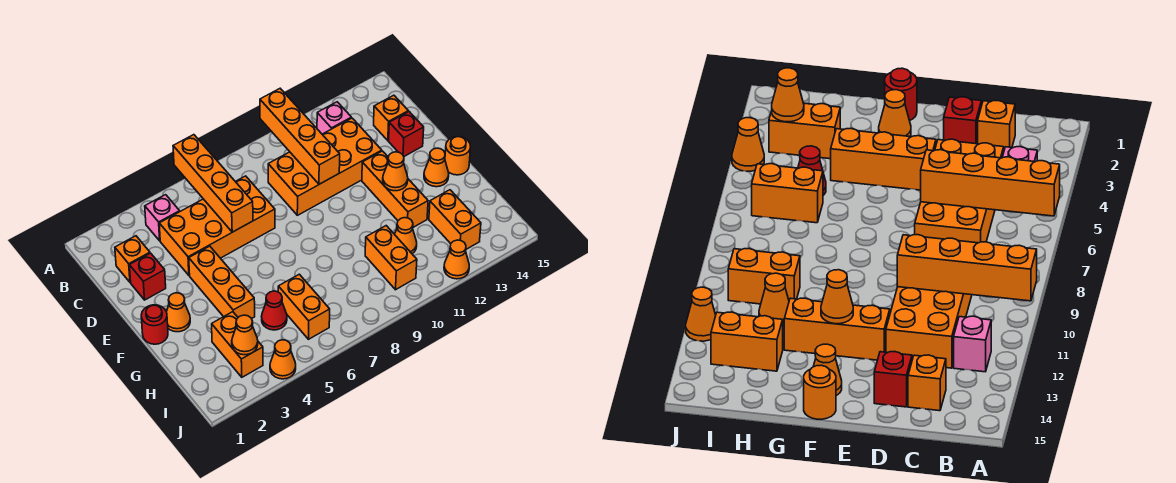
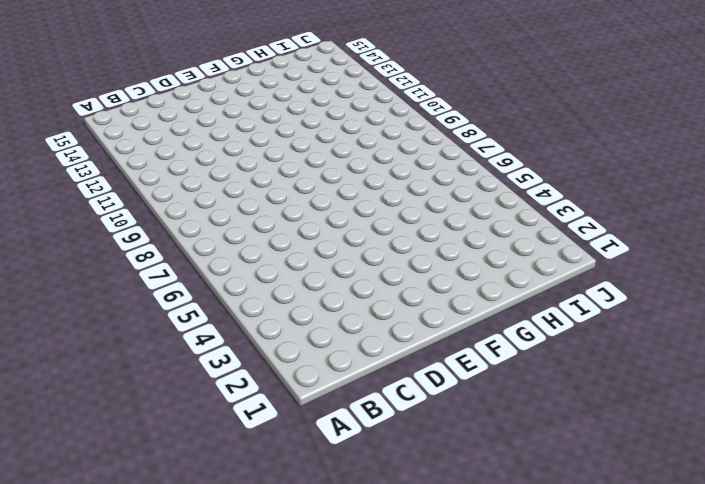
none -> pink brick B4 level 1
none -> pink brick B12 level 1
none -> orange brick C2 level 1

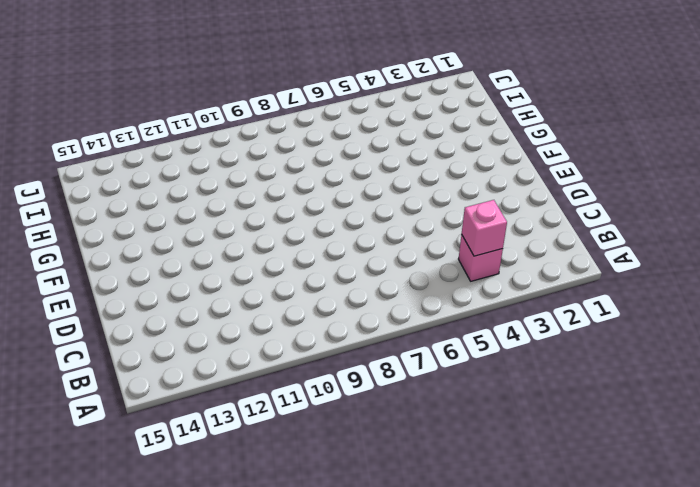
pink brick B4 level 2 -> pink brick B12 level 1
none -> orange brick C2 level 1
none -> orange brick C4:D7 level 1
none -> orange brick C9:D12 level 1

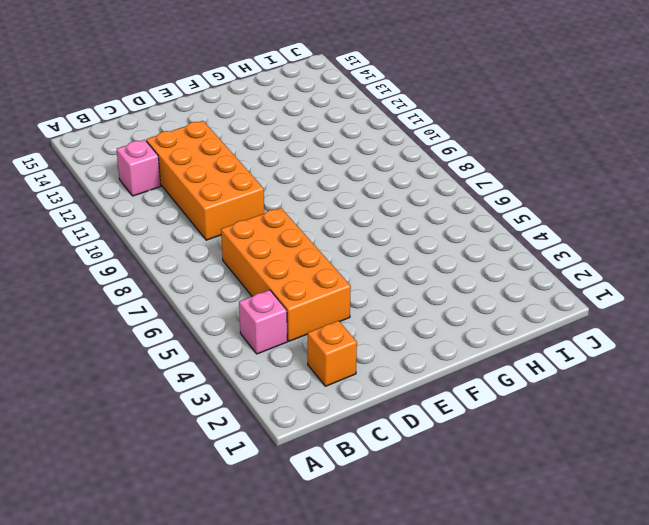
none -> orange brick C14 level 1
none -> red brick D2 level 1
none -> red brick D14 level 1

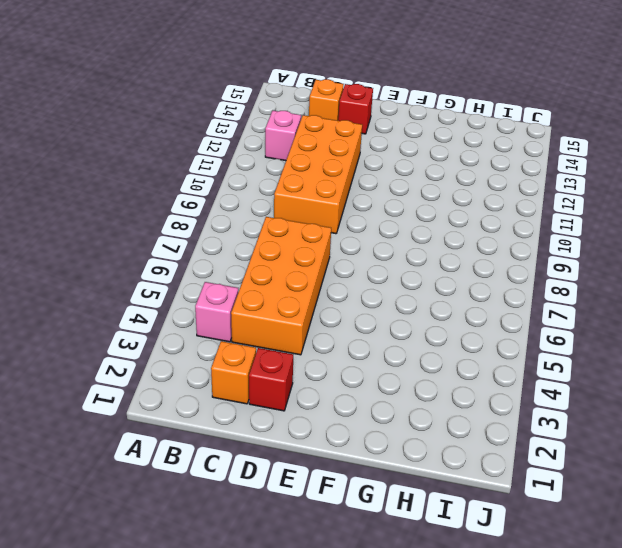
none -> orange brick E4:G4 level 1
none -> orange brick E12:G12 level 1
none -> red round brick F1 level 1

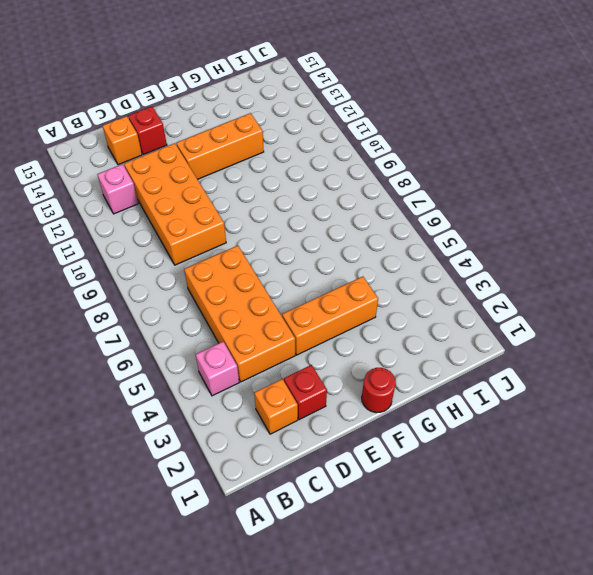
none -> orange cone F2 level 1
none -> orange cone F14 level 1
none -> orange round brick F15 level 1

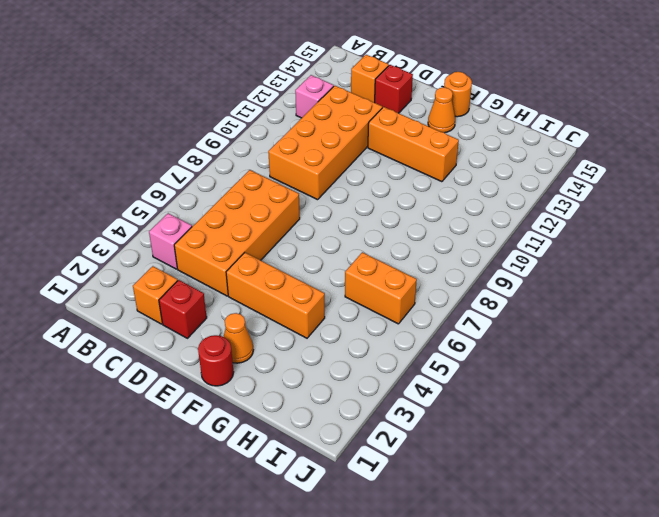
none -> orange brick H3:I3 level 1
none -> red cone H5 level 1
none -> orange brick H10:I10 level 1

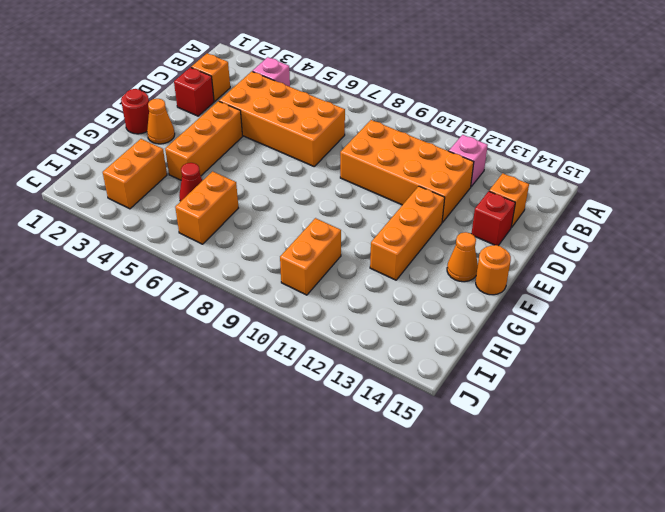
none -> orange cone H11 level 1
none -> orange brick H13:I13 level 1
none -> orange cone J4 level 1

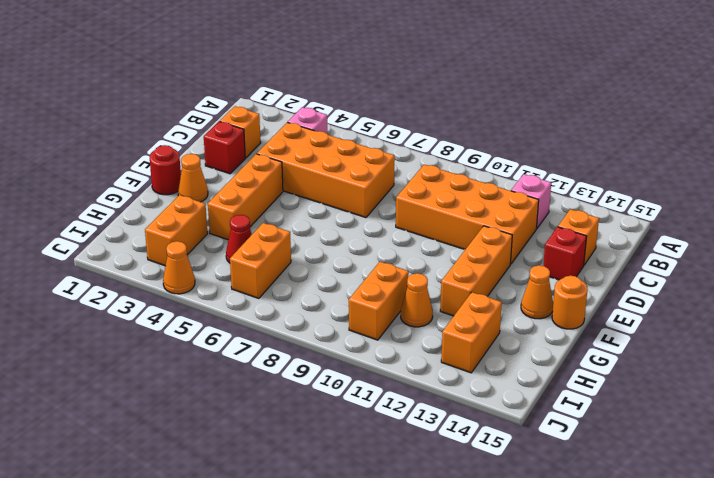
none -> orange cone J12 level 1
none -> orange brick A6:D6 level 2
none -> orange brick A10:D10 level 2

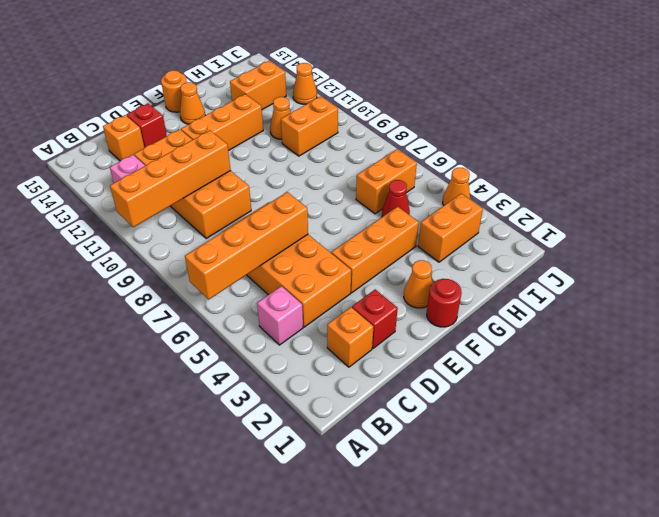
none -> orange cone F12 level 2
none -> orange cone I3 level 2

